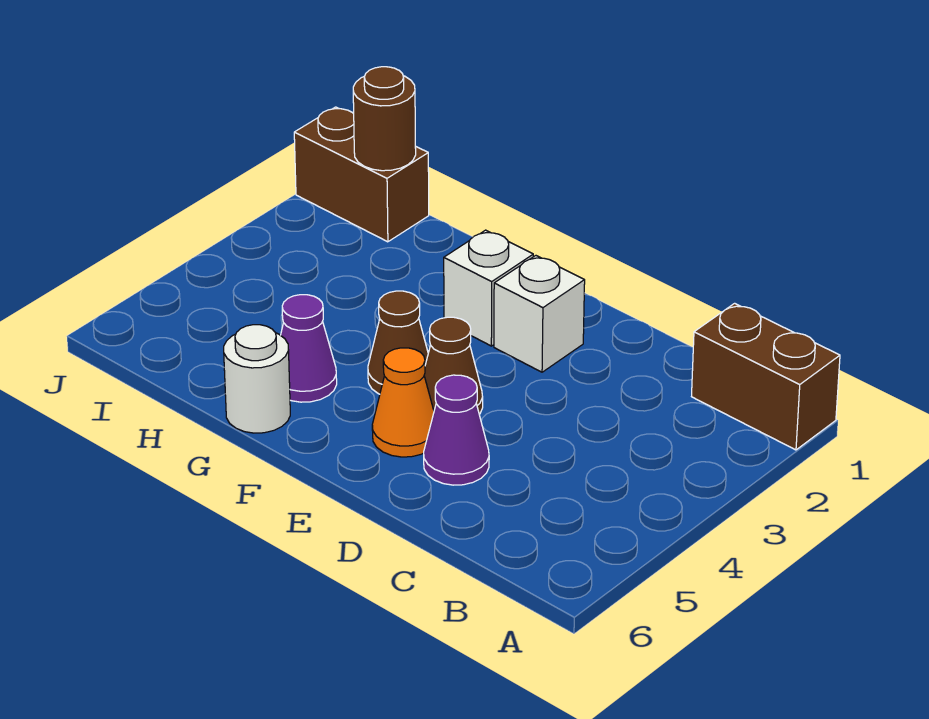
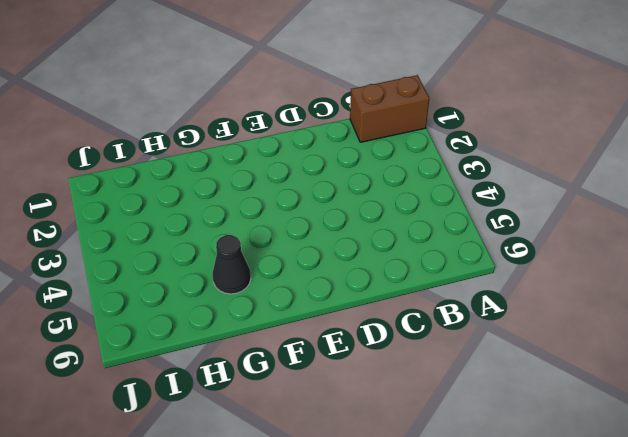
black cone G5 level 1 -> purple cone G5 level 1
none -> purple cone D5 level 1
none -> white brick E2 level 1

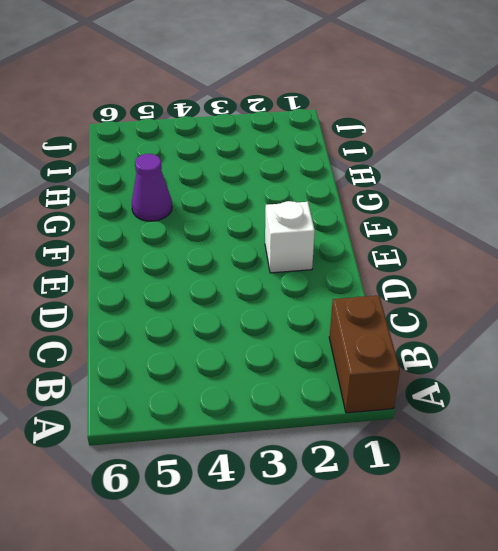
none -> purple cone D5 level 1
none -> brown cone E4 level 1

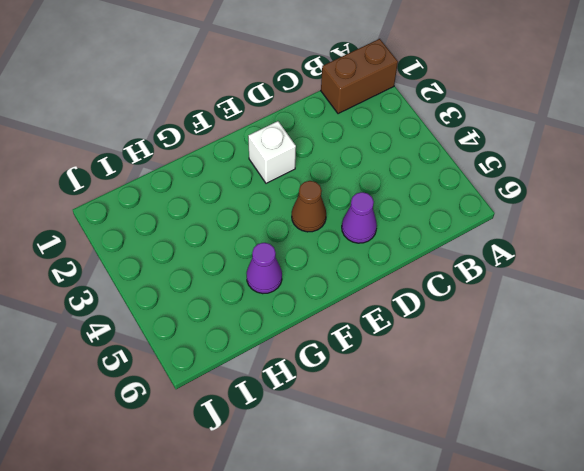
none -> orange cone E5 level 1
none -> white brick F2 level 1

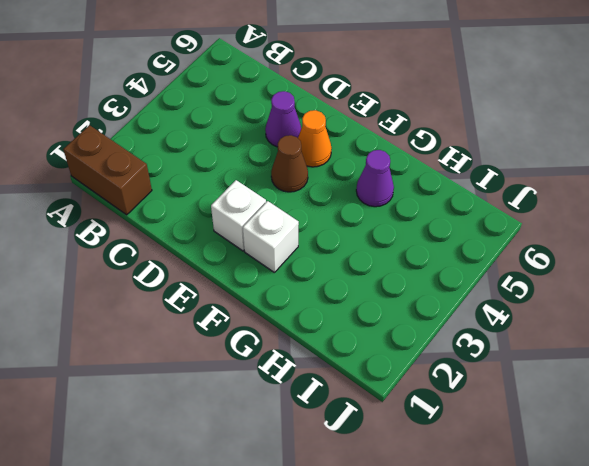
none -> brown cone F4 level 1
none -> white round brick G6 level 1

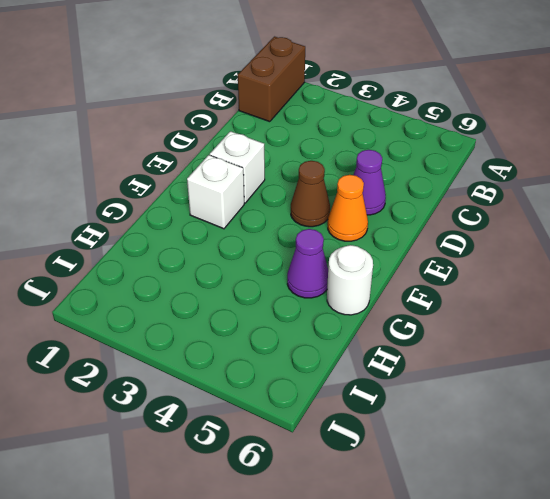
none -> brown cone F4 level 1
none -> brown brick I1:J1 level 1

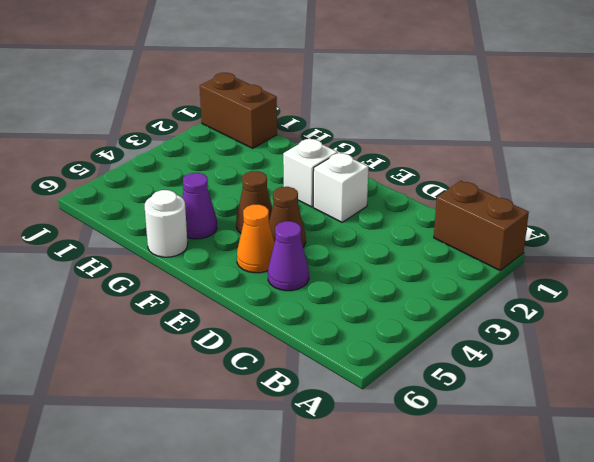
none -> brown round brick I1 level 2

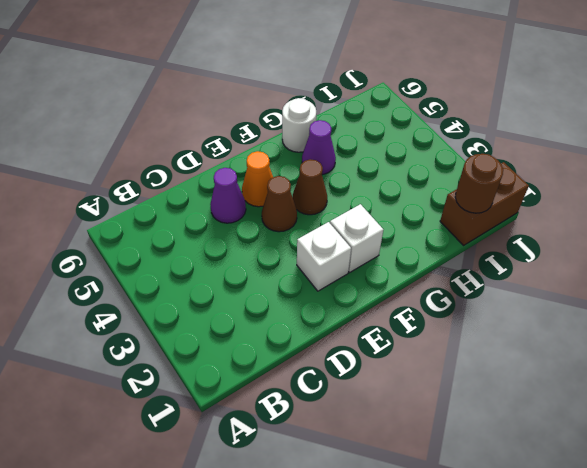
none -> brown brick A1:B1 level 1

